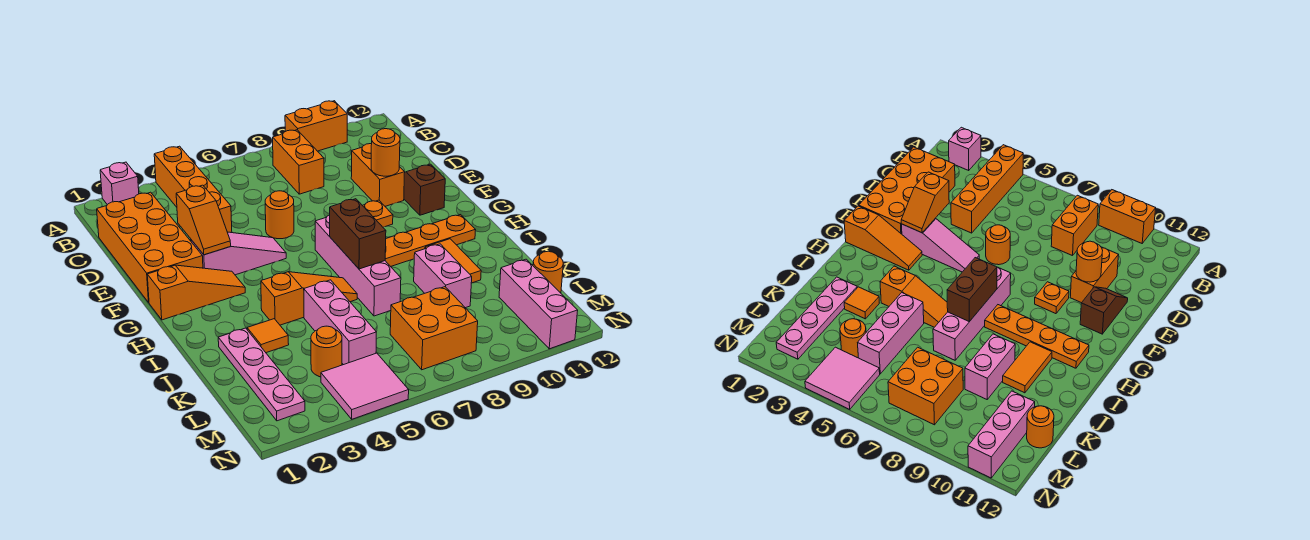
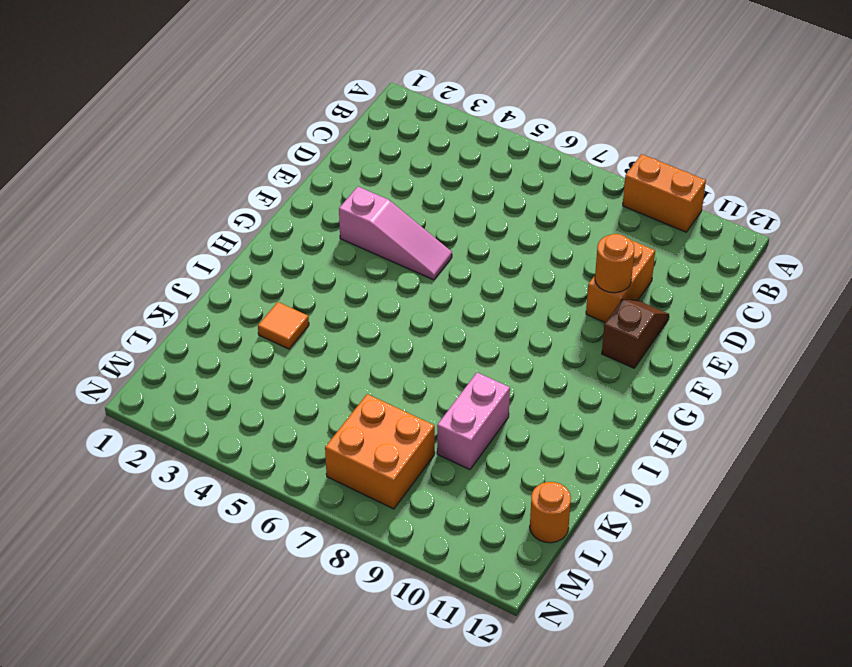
none -> pink brick A2 level 1
none -> orange brick A4:D4 level 1
none -> orange brick B8:C8 level 1

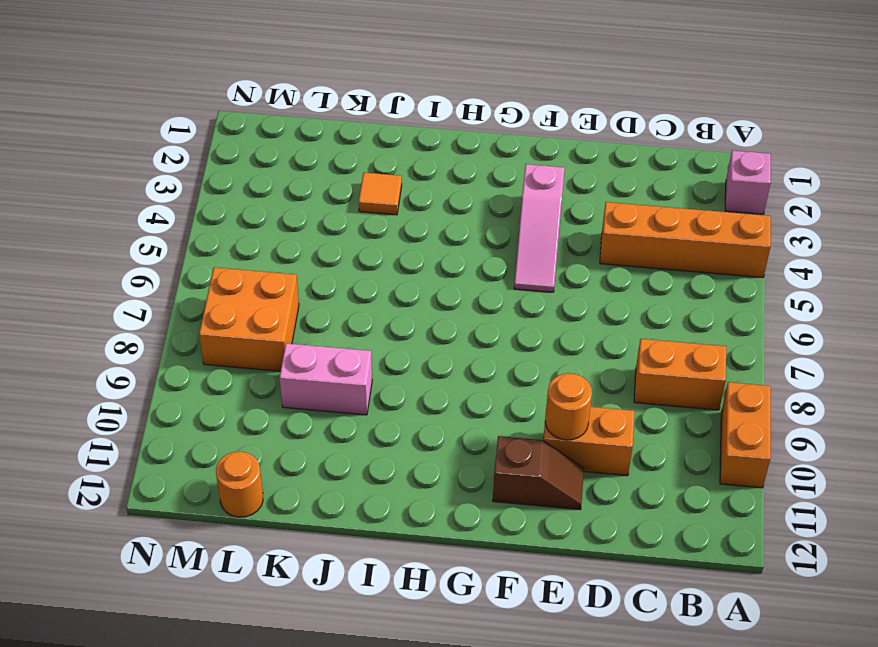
none -> orange brick C1:F2 level 1
none -> orange round brick E6 level 1
none -> orange plate F9 level 1

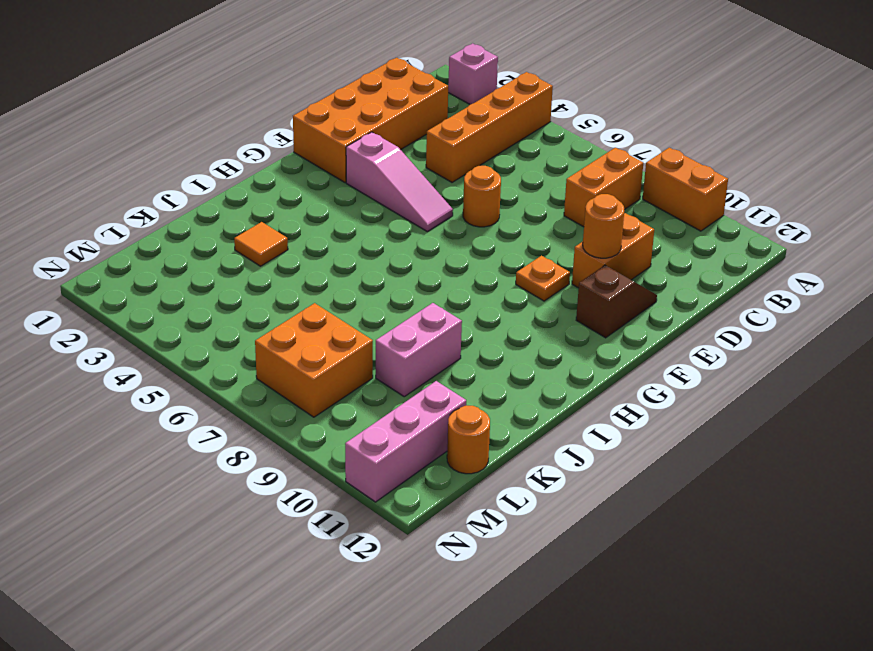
none -> orange slope G1:G3 level 1 top 1
none -> pink brick G7:J7 level 1
none -> orange plate H8:H11 level 1

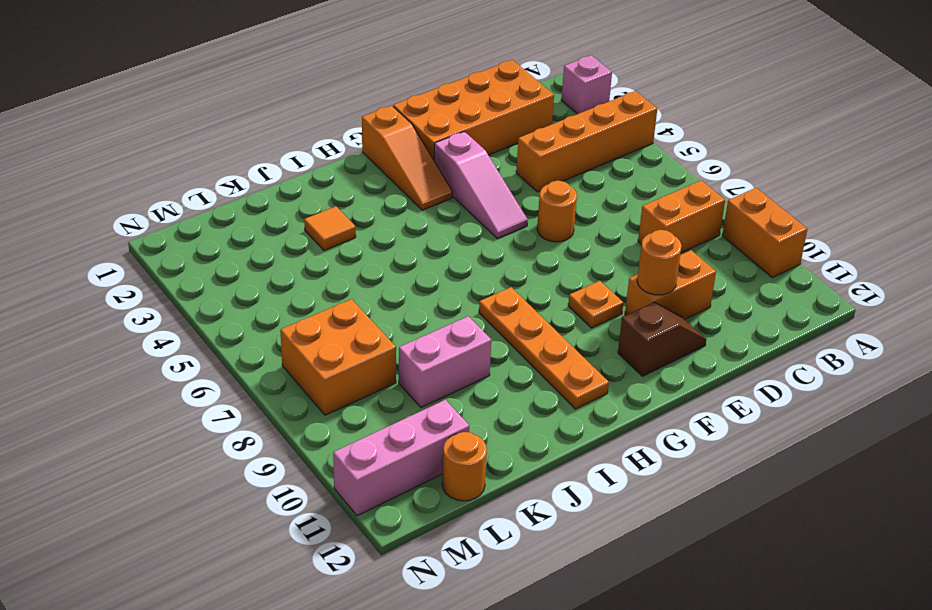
none -> pink brick G7:J7 level 1
none -> orange slope I4:I6 level 1 top 4
none -> orange tile I10:J10 level 1

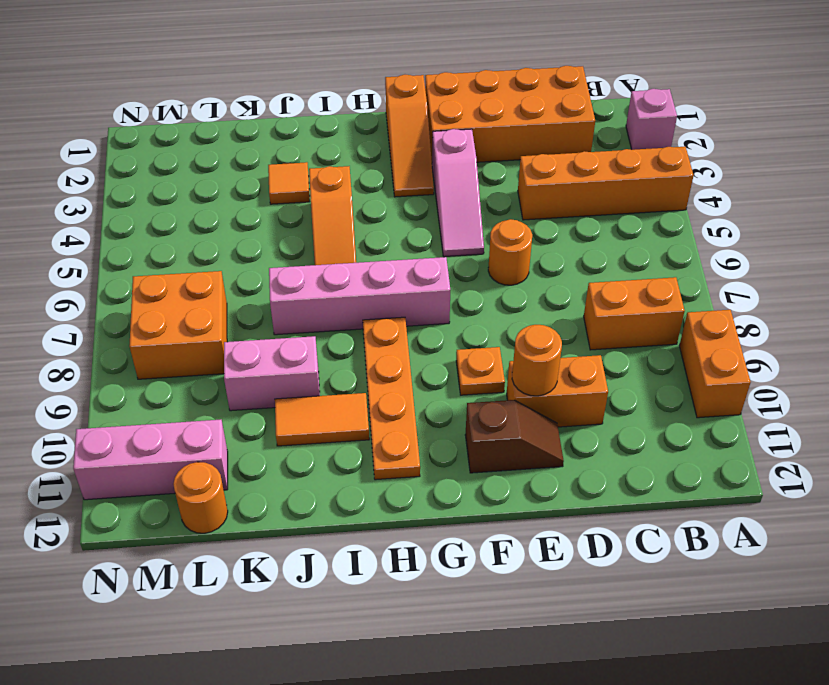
none -> pink plate J2:M2 level 1
none -> pink brick J5:L5 level 1
none -> orange round brick L4 level 1

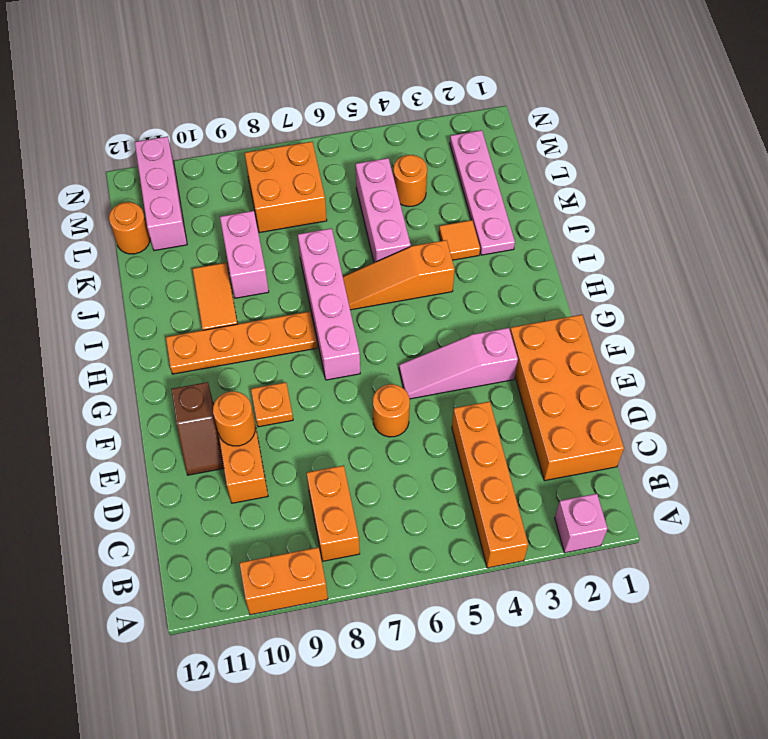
none -> orange slope G1:G3 level 1 top 1
none -> pink tile M4:N5 level 1
none -> orange slope E3:F3 level 2 top E

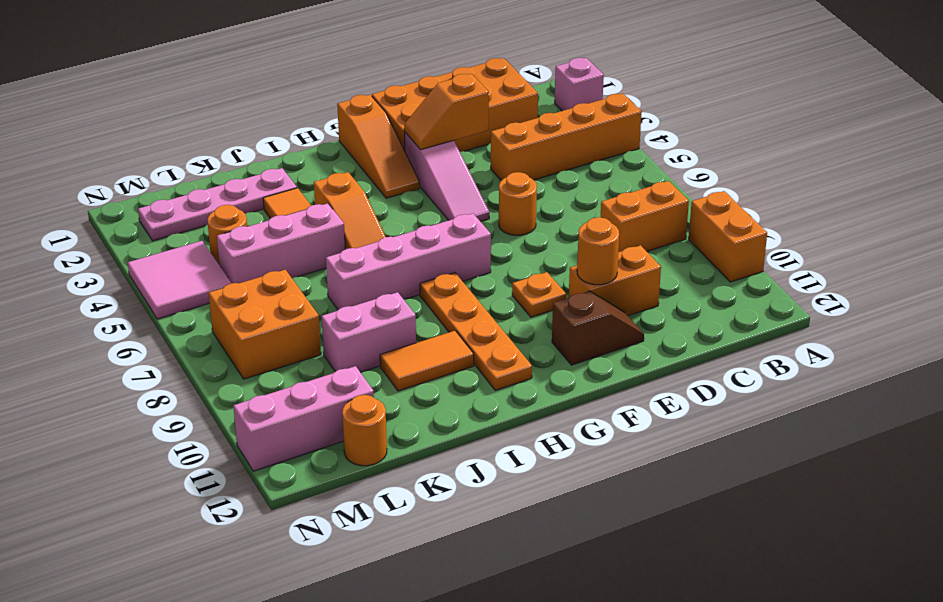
none -> brown brick H7:I7 level 2

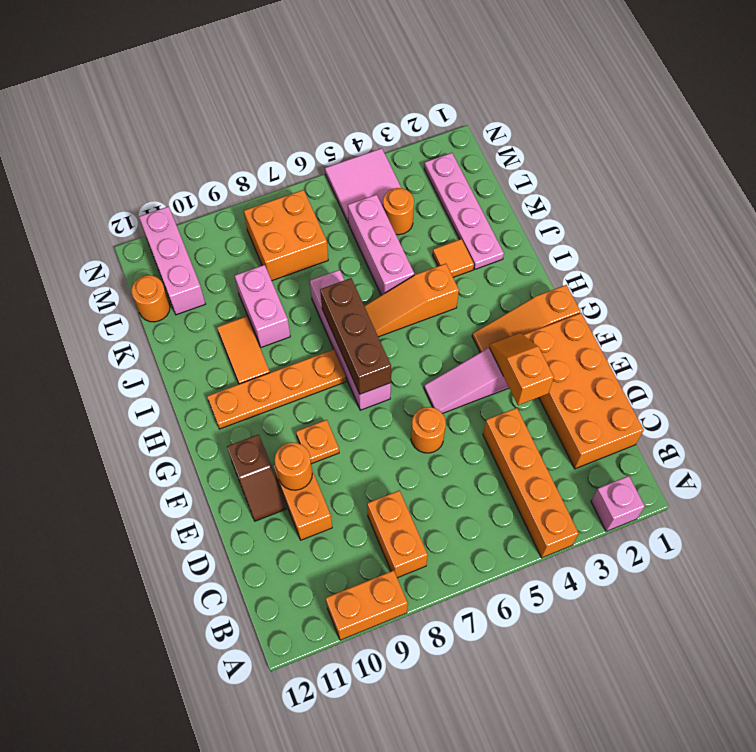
brown brick G7:I7 level 2 -> brown brick H7:I7 level 2

